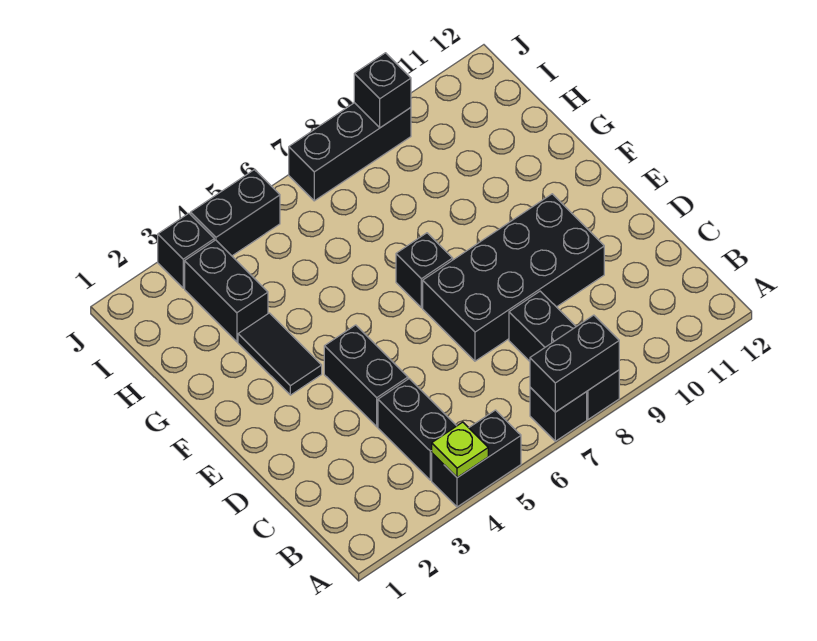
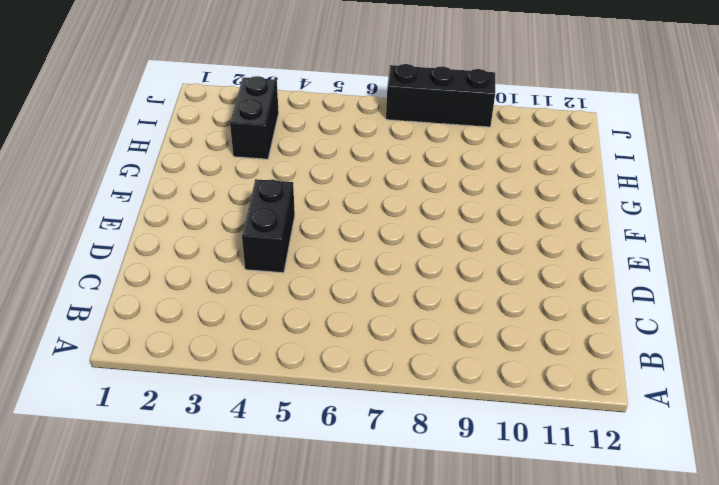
none -> black brick A4:A5 level 1
none -> black brick A7 level 1
none -> black brick A8:C8 level 1

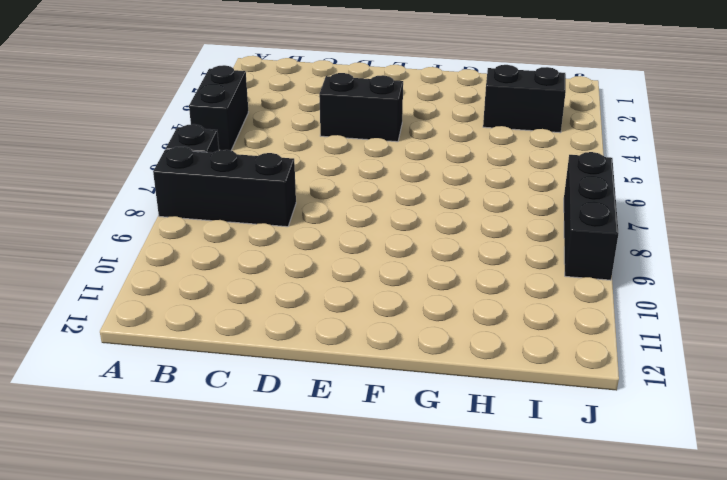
none -> black brick B4:C4 level 1
none -> black brick D7:E10 level 1
none -> black tile F3:G3 level 1

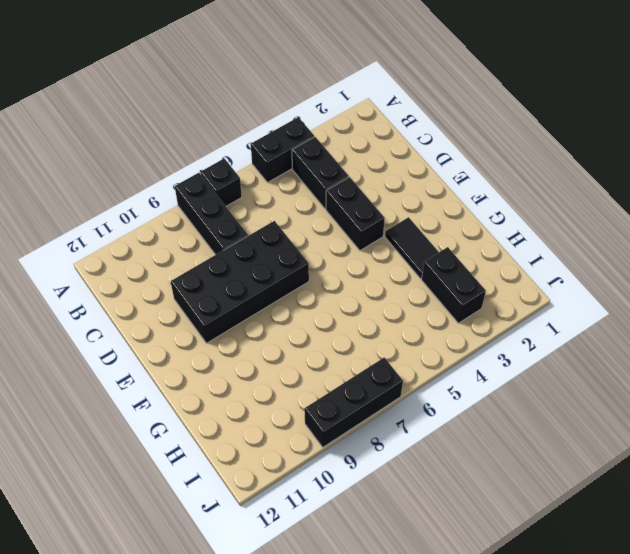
none -> black brick F7 level 1
none -> black brick J3 level 1
none -> black brick J4:J5 level 1

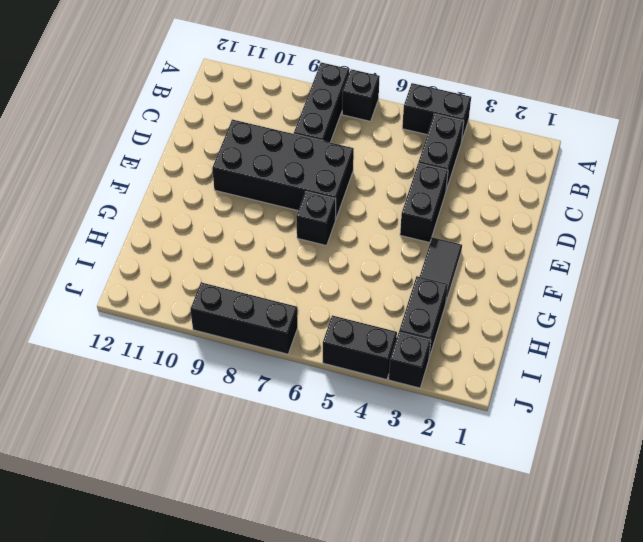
none -> lime plate A4 level 2
none -> black brick A7:A8 level 2
none -> black brick J9 level 2

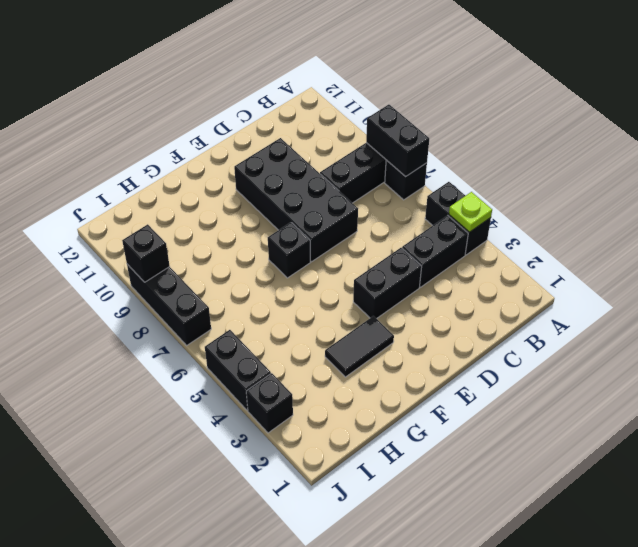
none -> black brick H3:I3 level 1

